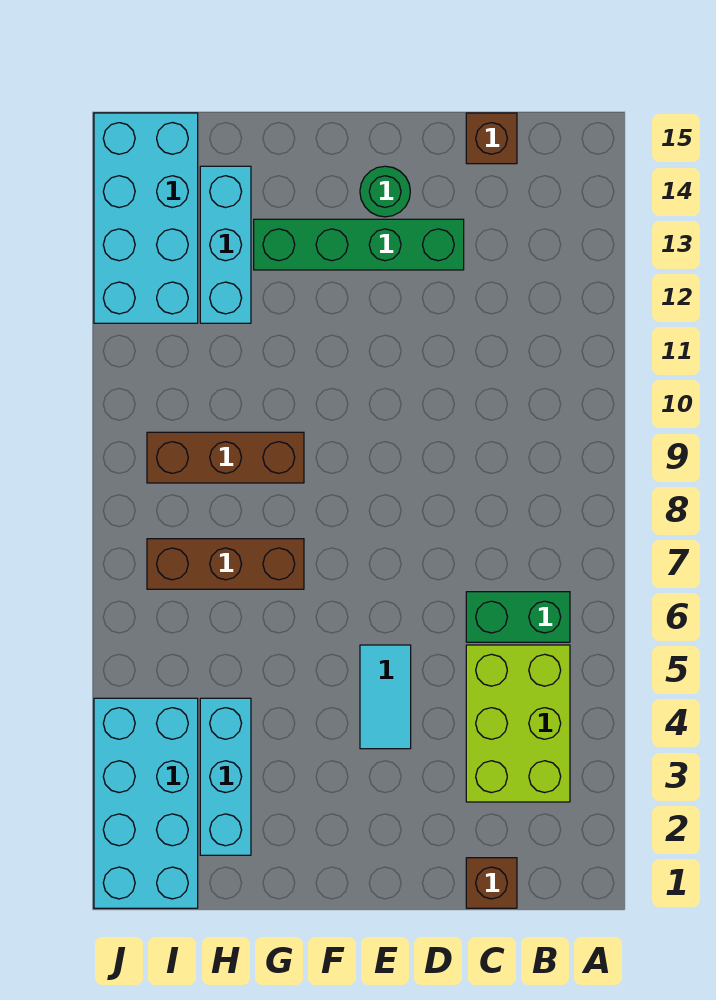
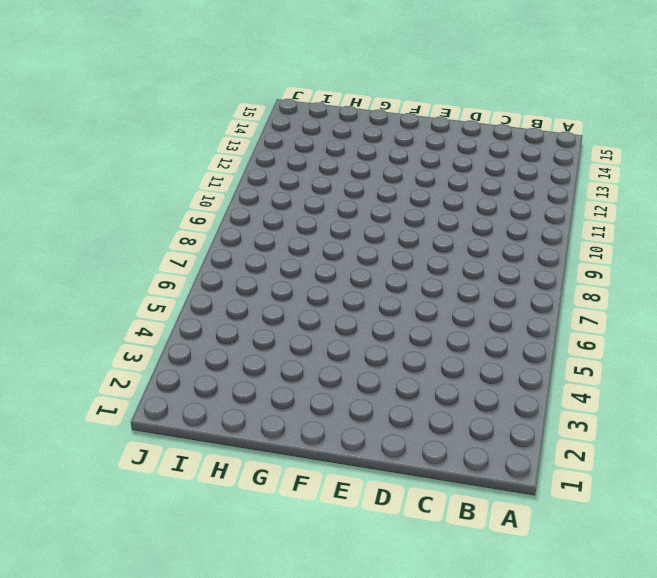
none -> lime brick B3:C5 level 1
none -> green brick B6:C6 level 1
none -> brown brick C1 level 1

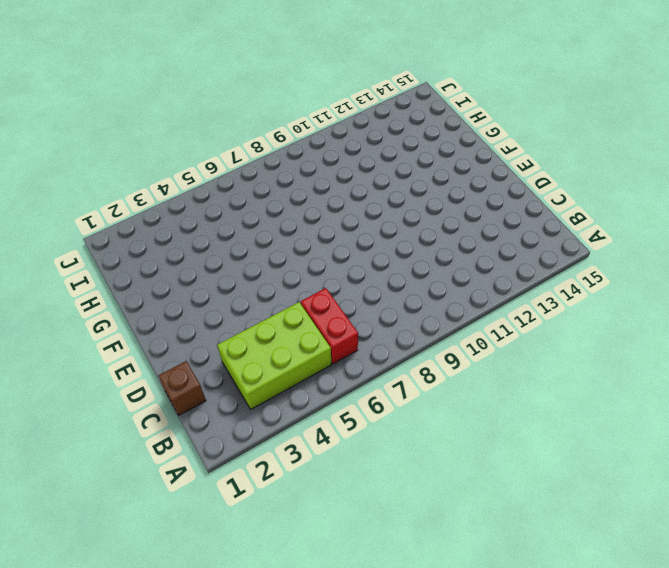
red brick B6:C6 level 1 -> green brick B6:C6 level 1
none -> brown brick C15 level 1
none -> green brick D13:G13 level 1
none -> cyan tile E4:E5 level 1

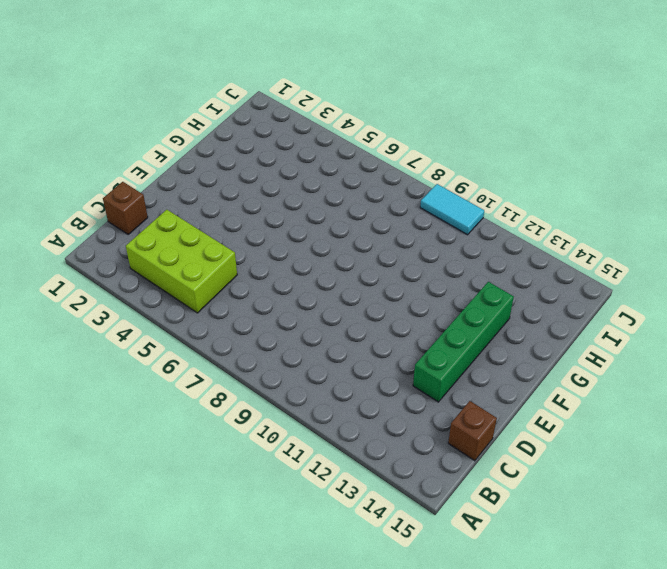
cyan tile J9:J10 level 1 -> cyan tile E4:E5 level 1
none -> green brick B6:C6 level 1
none -> green round brick E14 level 1
none -> brown brick G7:I7 level 1

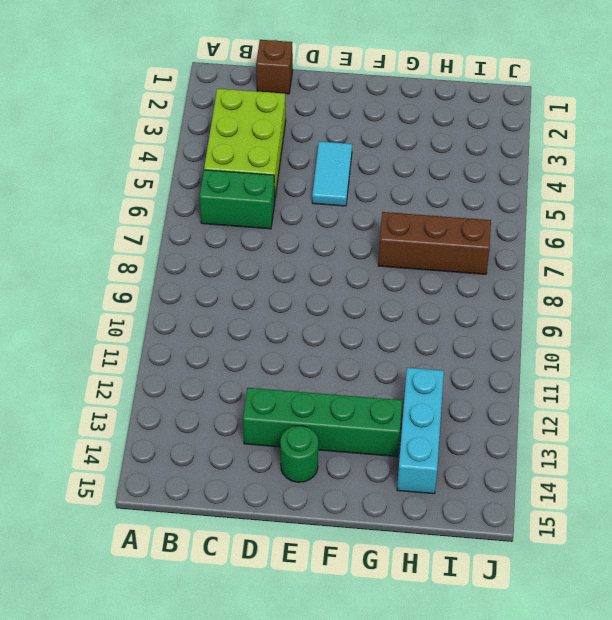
none -> brown brick C15 level 1
none -> brown brick G9:I9 level 1
none -> cyan brick H2:H4 level 1

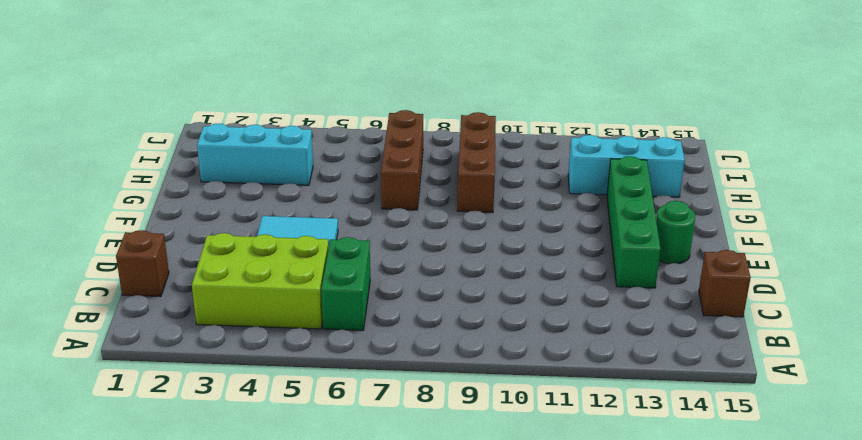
none -> cyan brick I1:J4 level 1
none -> cyan brick I12:J15 level 1

